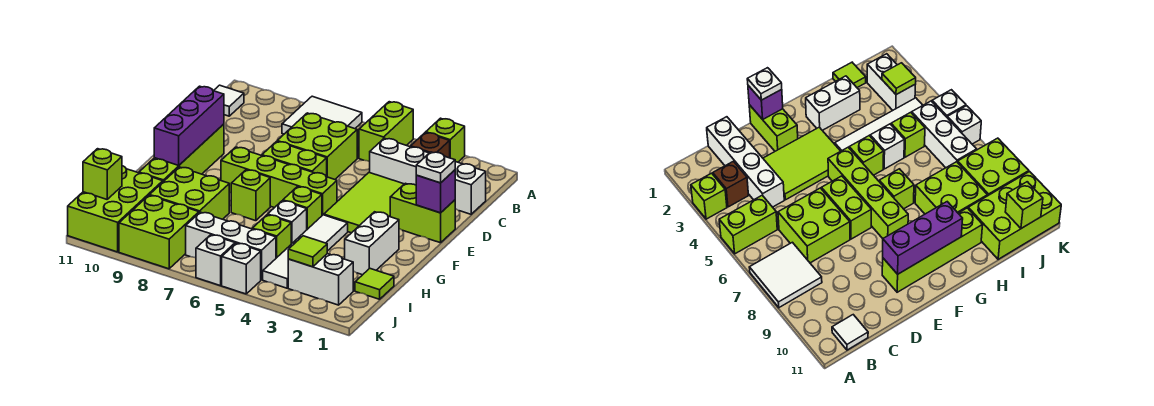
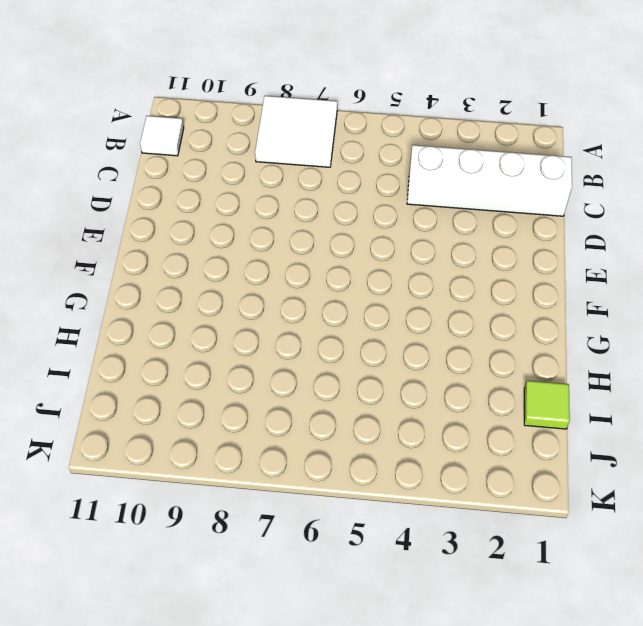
none -> lime brick A3 level 1
none -> lime brick A5:B5 level 1
none -> brown brick B3 level 1
none -> lime brick C6:D7 level 1

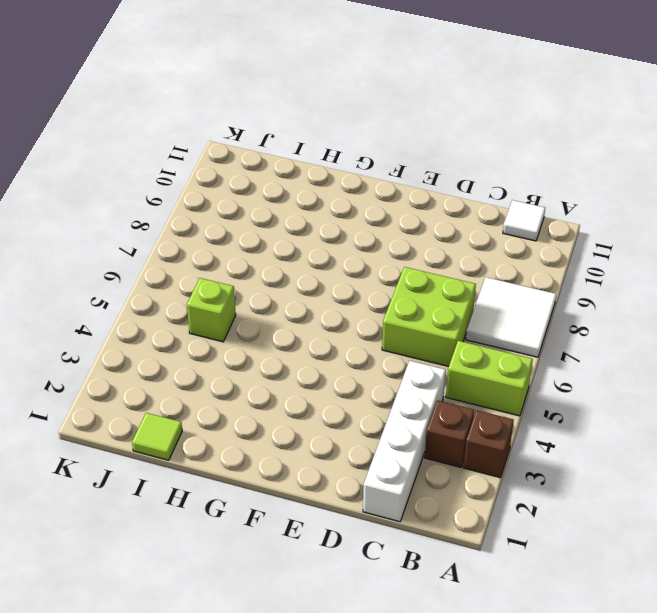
brown brick A3 level 1 -> lime brick A3 level 1
none -> lime tile D3:F4 level 1
none -> lime brick E1:E2 level 1
none -> lime brick E6:E7 level 1
none -> lime brick E10:H10 level 1

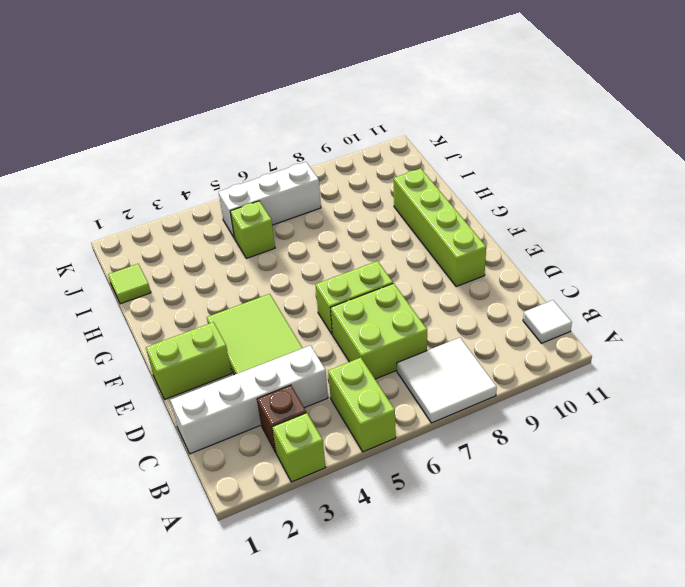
none -> lime brick F5:F8 level 1
none -> white brick G2:H2 level 1
none -> white tile G4:J4 level 1
none -> lime brick G5 level 1

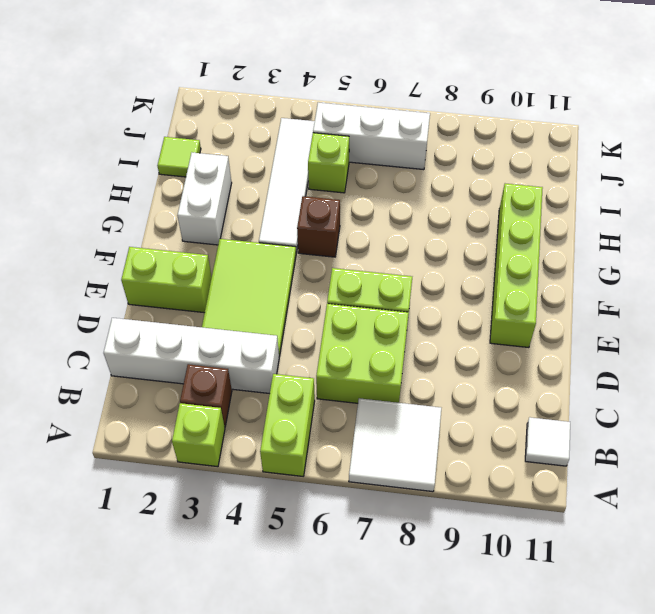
brown brick G5 level 1 -> lime brick G5 level 1
none -> lime brick F5:F8 level 1
none -> lime brick G7 level 1
none -> white brick H5 level 1
none -> lime brick H8:I9 level 1

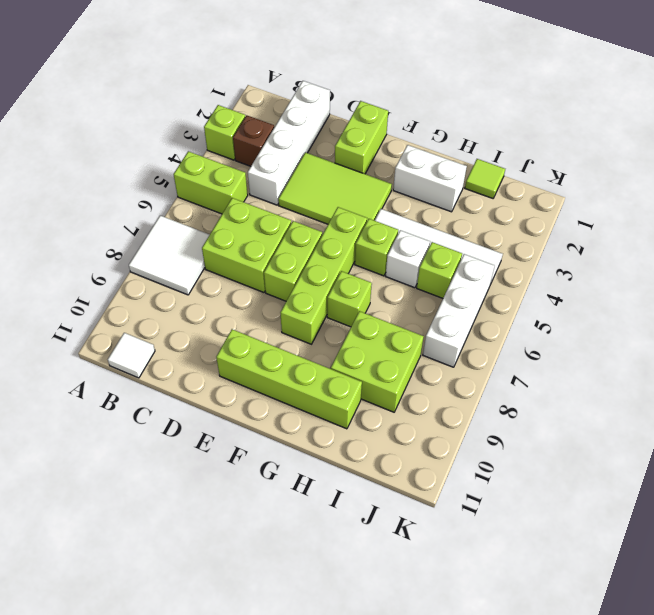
none -> lime brick I10:K11 level 1
none -> white brick J2:J3 level 1
none -> lime brick J8:K9 level 1
none -> white brick K5 level 1

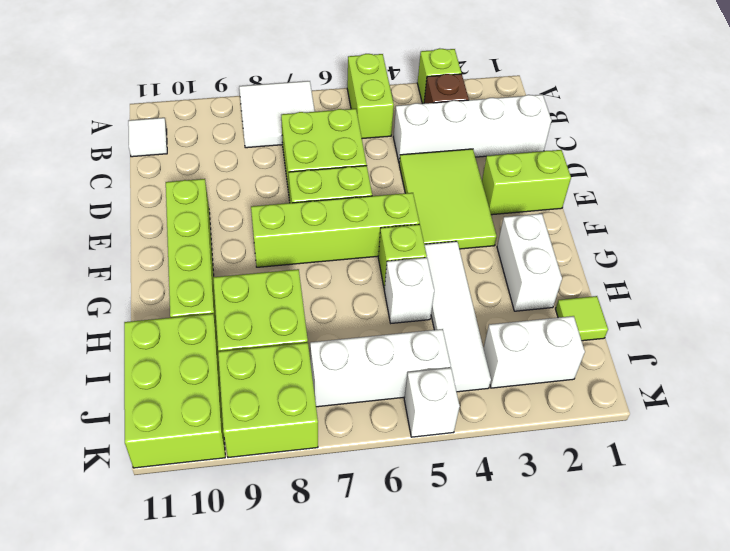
none -> lime brick G7 level 1
none -> lime brick I5 level 1
none -> white brick K6 level 1
none -> purple brick E1 level 2

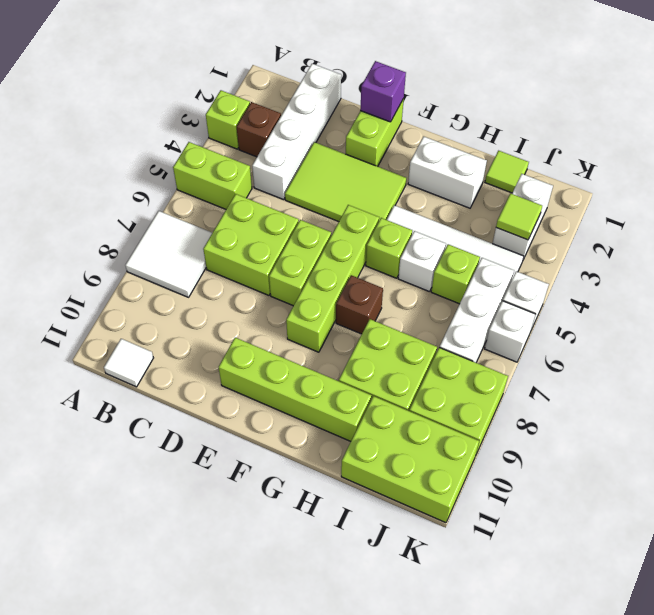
brown brick G7 level 1 -> lime brick G7 level 1
none -> purple brick E10:G10 level 2
none -> lime brick J11 level 2
none -> white plate E1 level 3

